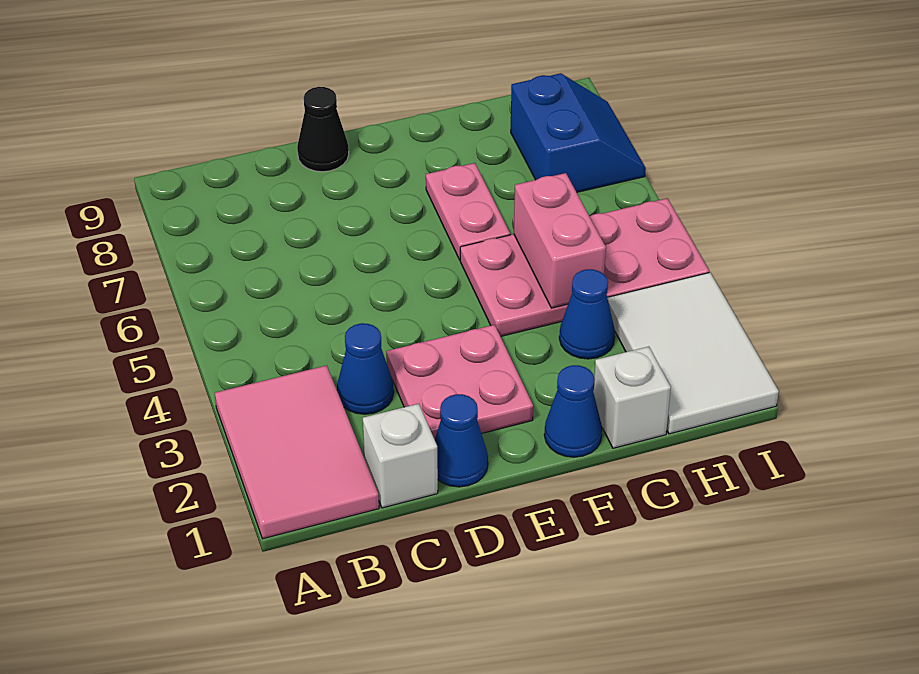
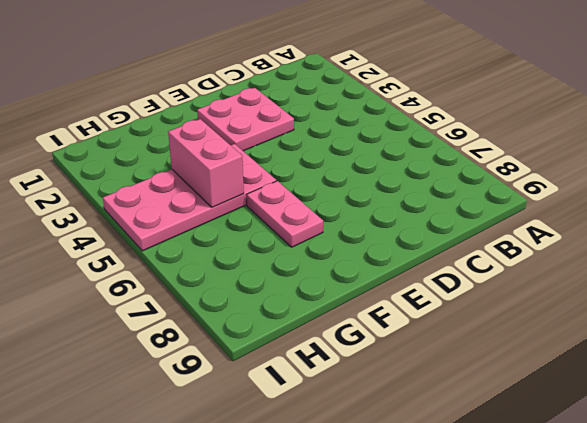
none -> pink tile A1:B3 level 1
none -> white brick C1 level 1
none -> blue cone C3 level 1

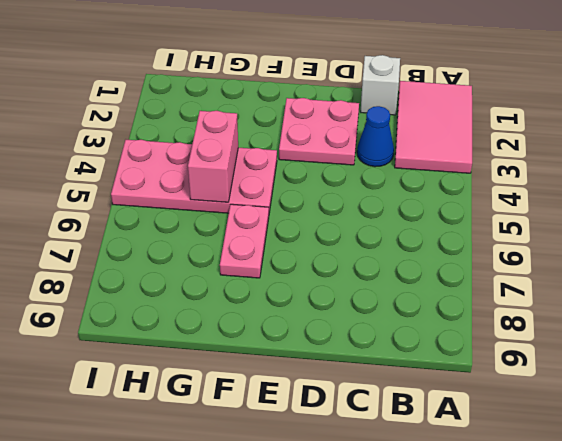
none -> blue cone D1 level 1
none -> black cone D9 level 1
none -> blue cone F1 level 1

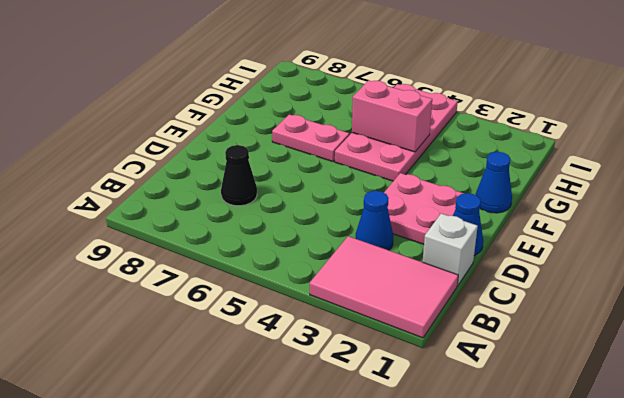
black cone C7 level 1 -> black cone D9 level 1
none -> white brick G1 level 1
none -> blue cone G3 level 1
none -> white tile H1:I3 level 1

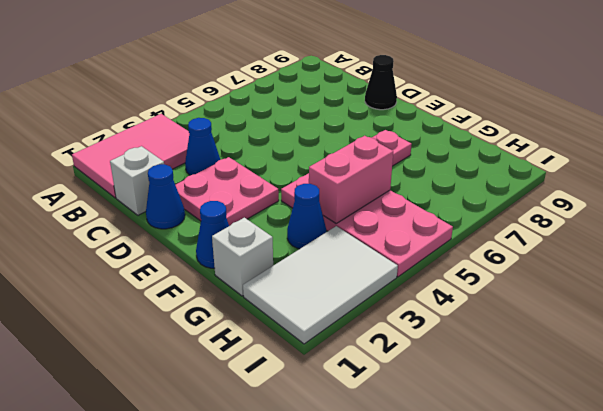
none -> blue slope H7:I8 level 1 top H

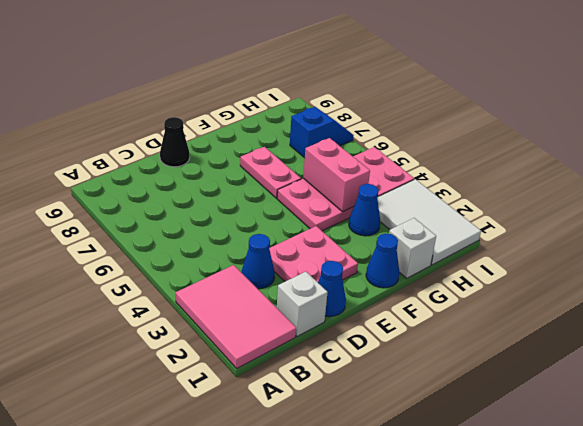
blue slope H7:I7 level 1 top H -> blue slope H7:I8 level 1 top H

